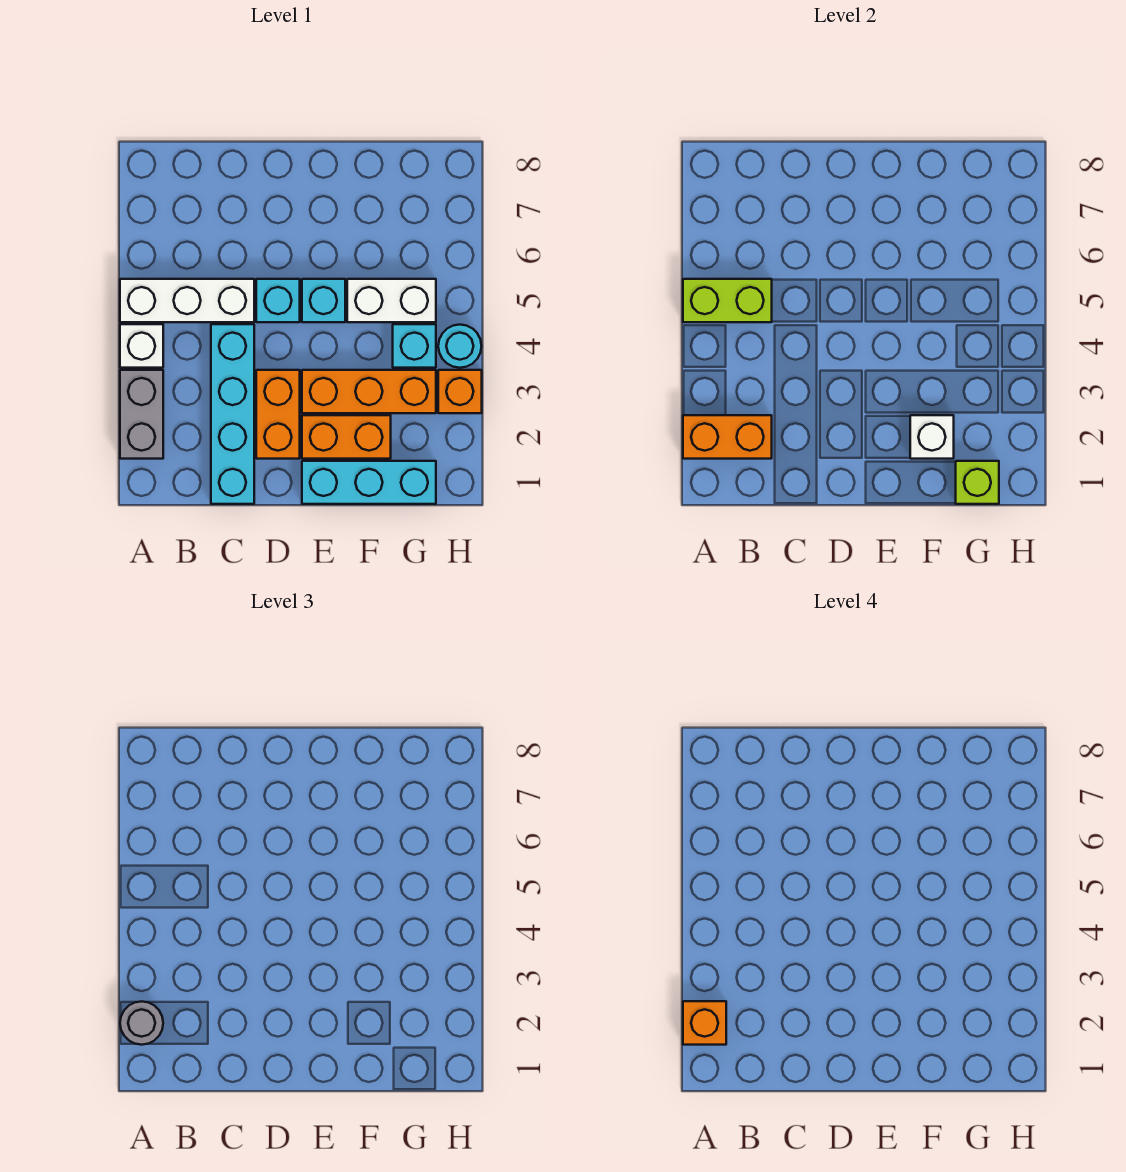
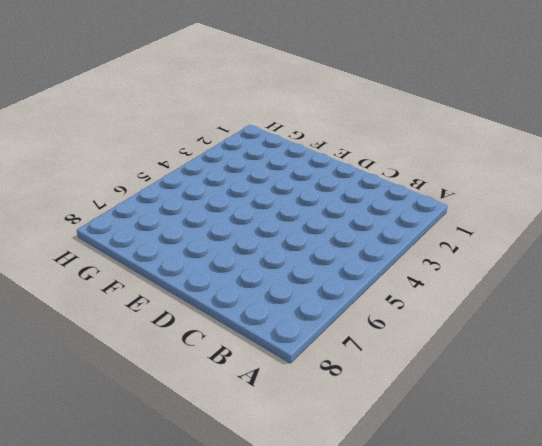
none -> grey brick A2:A3 level 1
none -> white brick A4 level 1
none -> white brick A5:C5 level 1

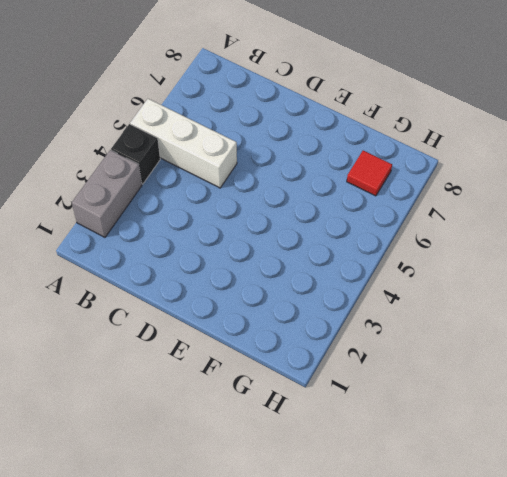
black brick A4 level 1 -> white brick A4 level 1
red tile G7 level 1 -> none
none -> cyan brick C1:C4 level 1
none -> orange brick D2:D3 level 1
none -> cyan brick D5 level 1

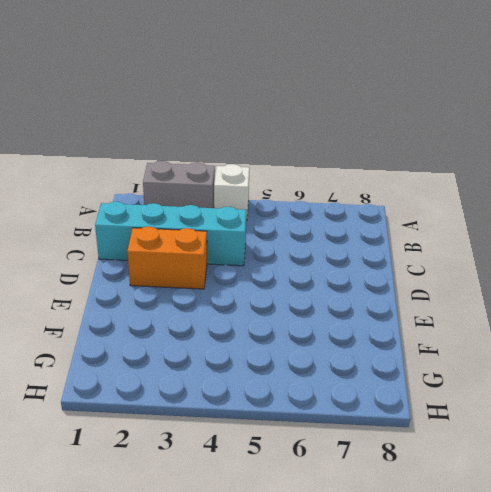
none -> white brick A5:C5 level 1
none -> cyan brick D5 level 1
none -> cyan brick E1:G1 level 1

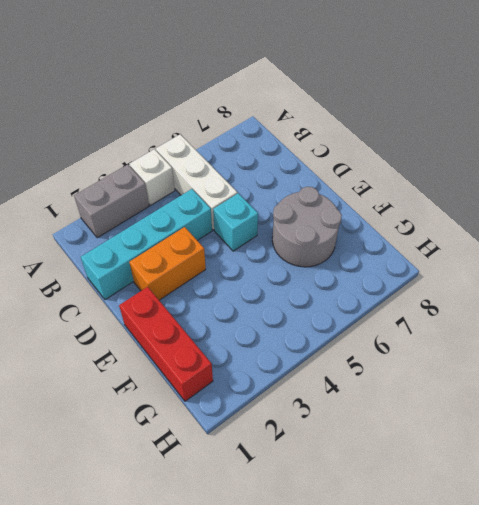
red brick E1:G1 level 1 -> cyan brick E1:G1 level 1
grey round brick E6:F7 level 1 -> none
none -> orange brick E2:F2 level 1
none -> orange brick E3:G3 level 1
none -> cyan brick E5 level 1

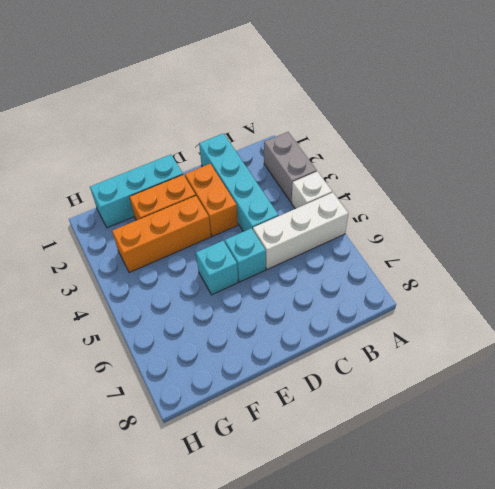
none -> white brick F5:G5 level 1
none -> cyan brick G4 level 1
none -> orange brick H3 level 1

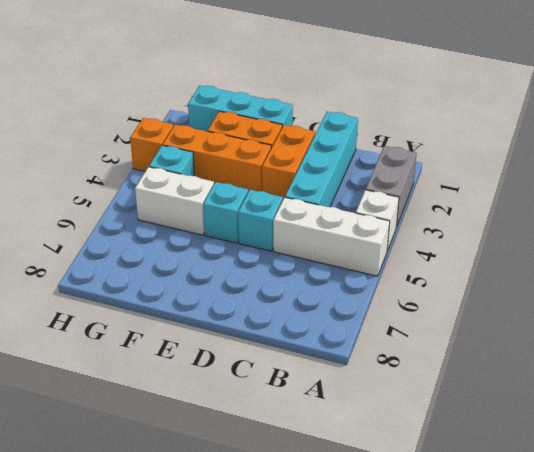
none -> cyan round brick H4 level 1
none -> orange brick A2:B2 level 2
none -> lime brick A5:B5 level 2

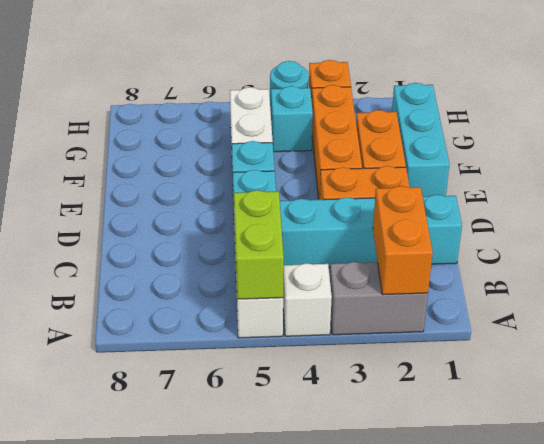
none -> white brick F2 level 2
none -> lime brick G1 level 2
none -> grey round brick A2 level 3

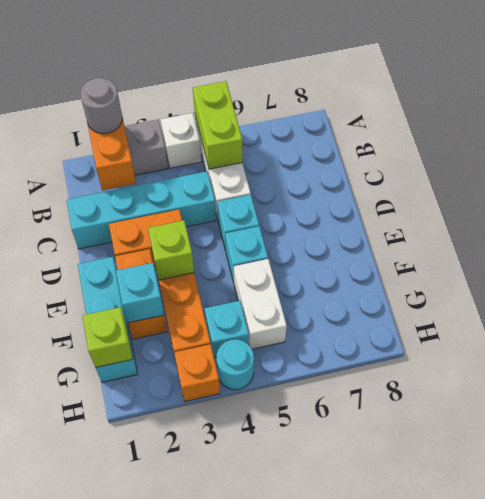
lime brick E3 level 2 -> none
cyan brick F2 level 2 -> white brick F2 level 2
none -> orange brick A2 level 4

